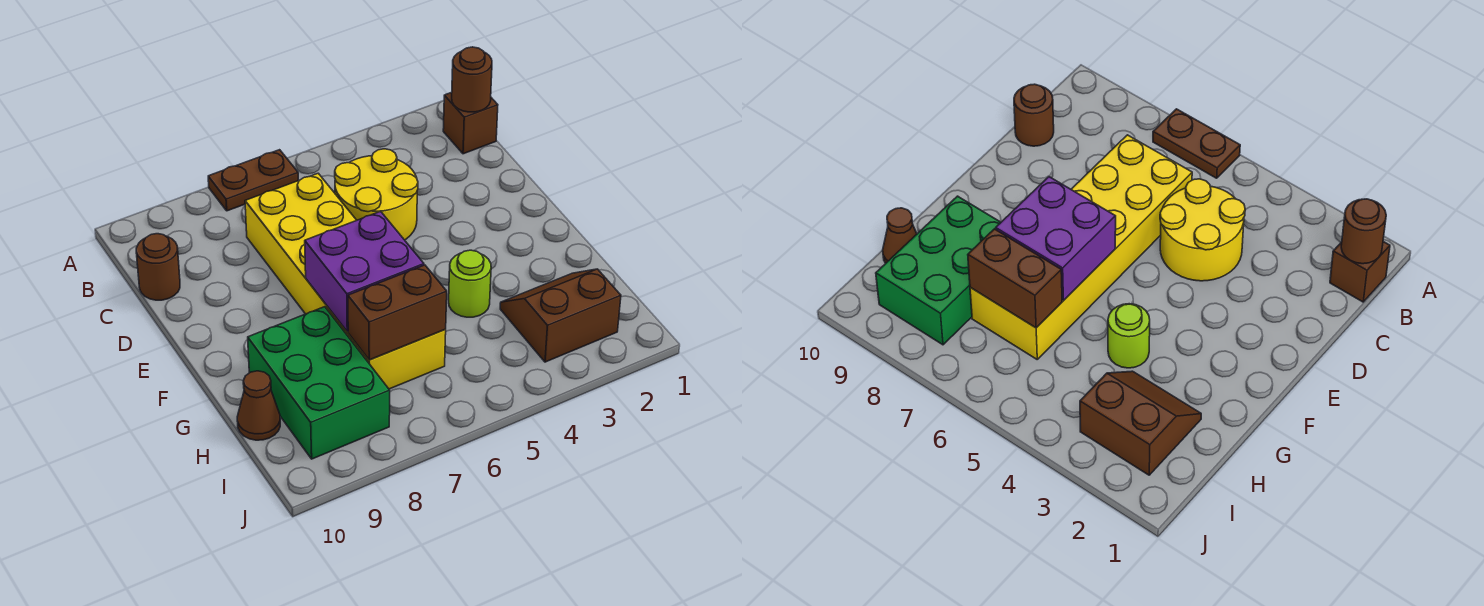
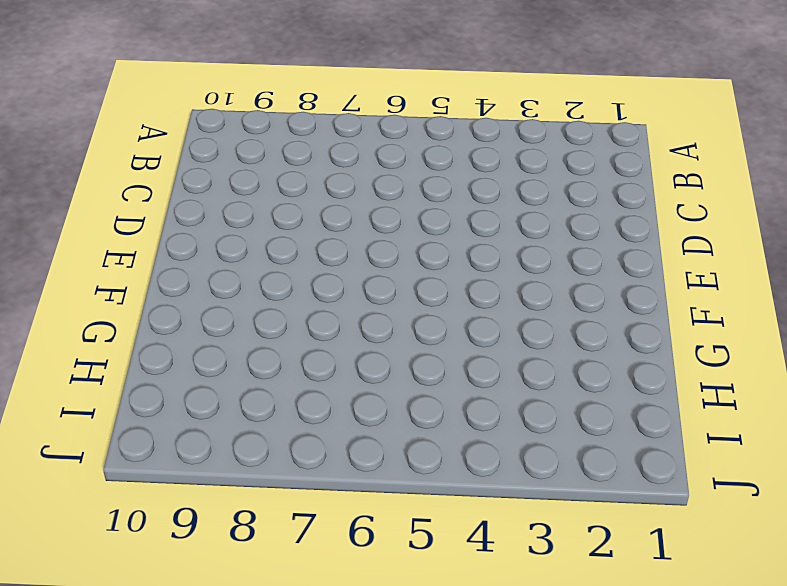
none -> brown plate A6:A7 level 1
none -> brown brick B1 level 1
none -> yellow round brick C4:D5 level 1

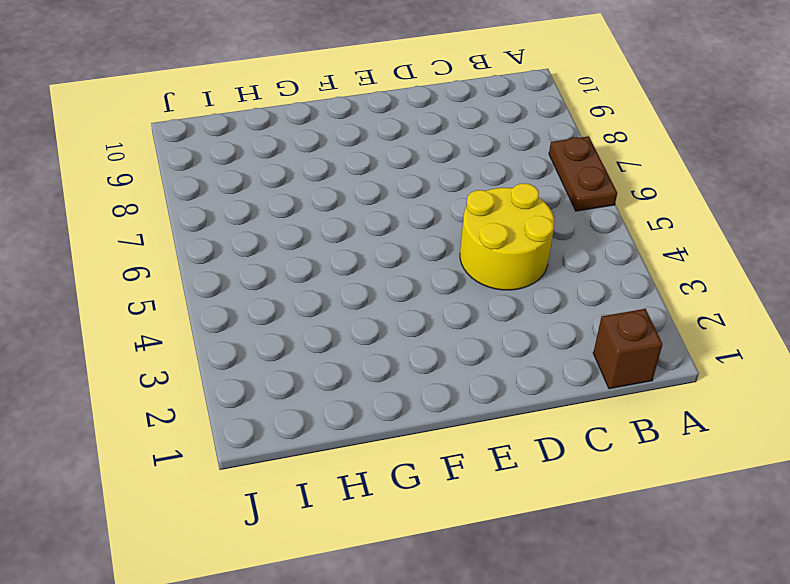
none -> yellow brick C6:H7 level 1
none -> brown round brick C10 level 1
none -> lime round brick G4 level 1

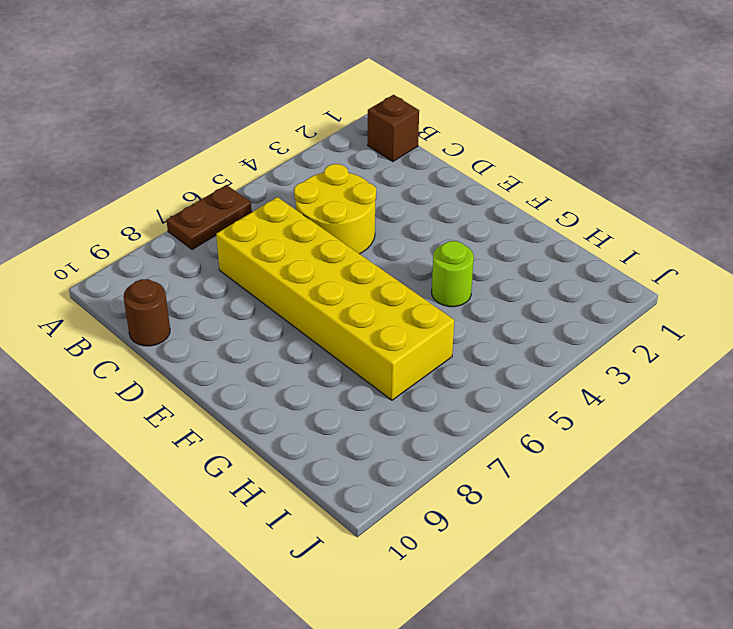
none -> green brick G8:I9 level 1
none -> brown slope H2:I3 level 1 top I
none -> brown cone H10 level 1

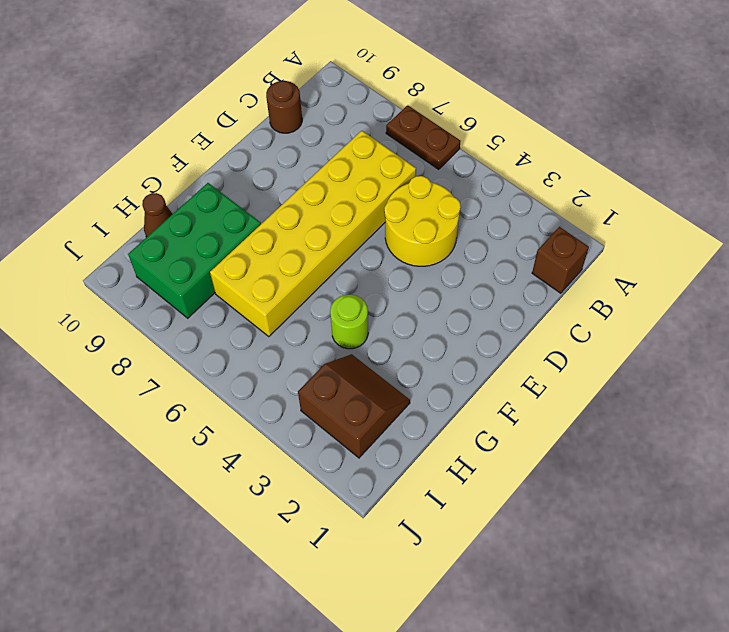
none -> brown round brick B1 level 2
none -> purple brick F6:G7 level 2
none -> brown brick H6:H7 level 2

